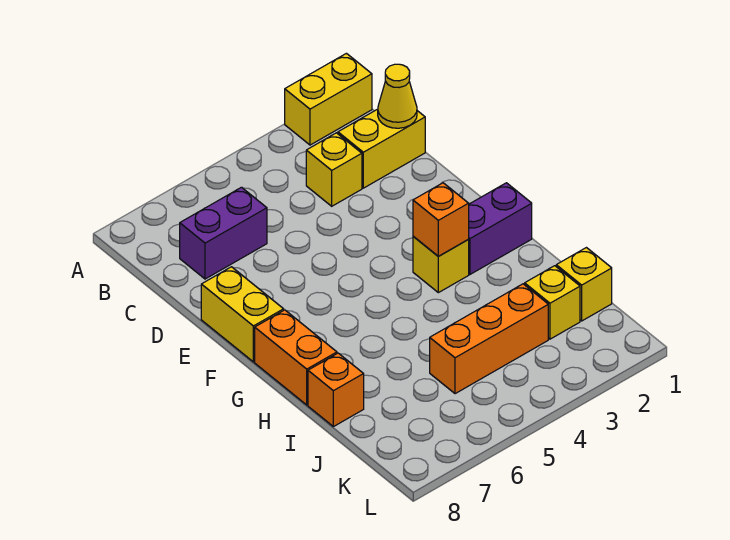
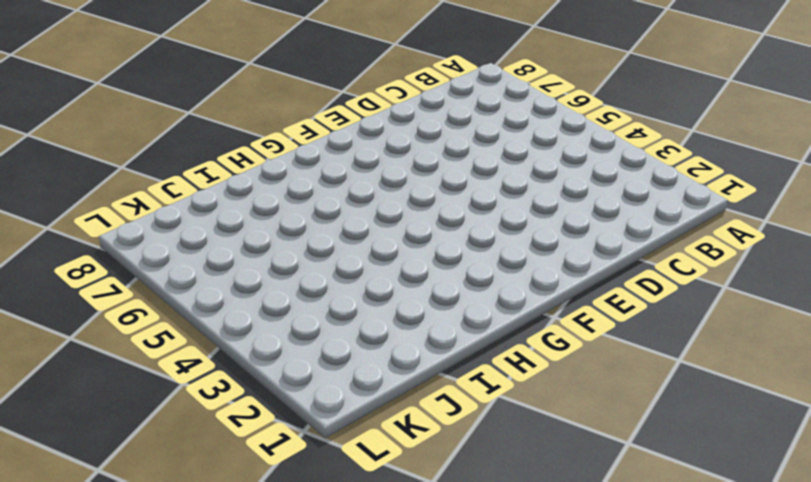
none -> yellow brick A1:A2 level 1
none -> yellow brick C1:C2 level 1
none -> yellow brick C3 level 1

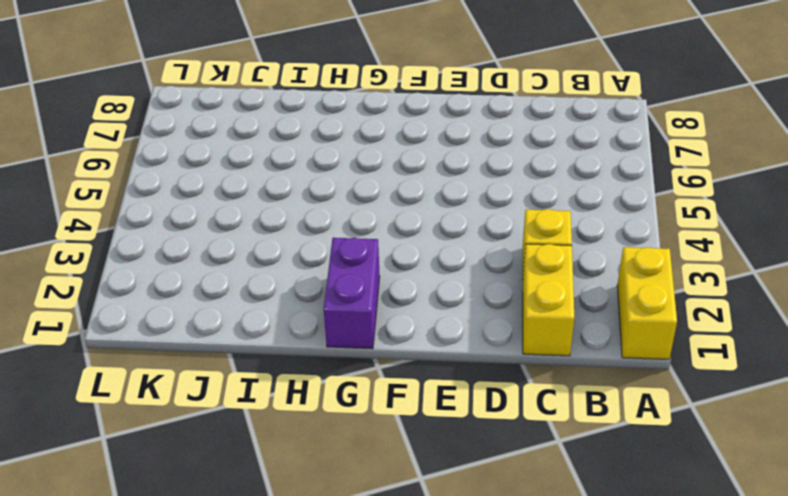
none -> purple brick C6:C7 level 1
none -> yellow brick E8:F8 level 1
none -> yellow brick G3 level 1

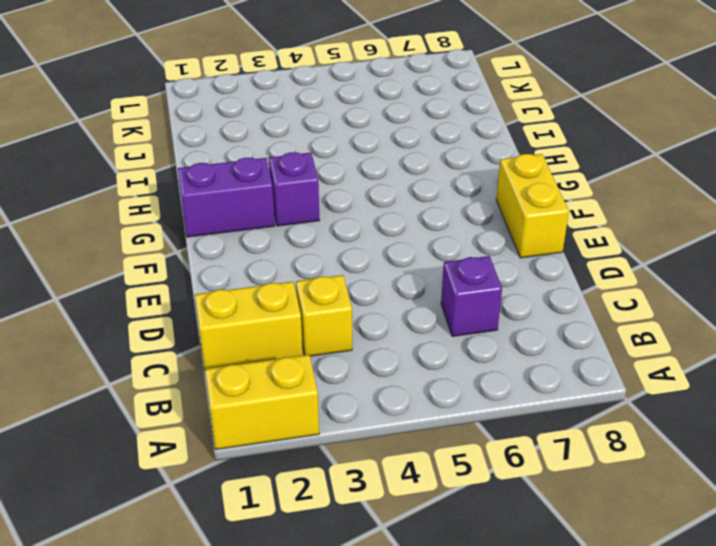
purple brick C6 level 1 -> purple brick C6:C7 level 1
purple brick G3 level 1 -> yellow brick G3 level 1
none -> orange brick G8:H8 level 1
none -> orange brick I8 level 1
none -> yellow brick J1 level 1

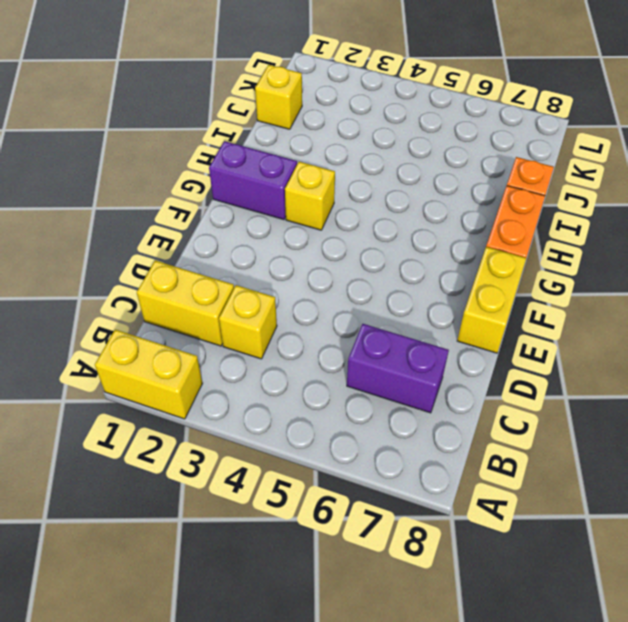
none -> yellow brick J2 level 1
none -> orange brick J3:J5 level 1
none -> yellow cone C1 level 2

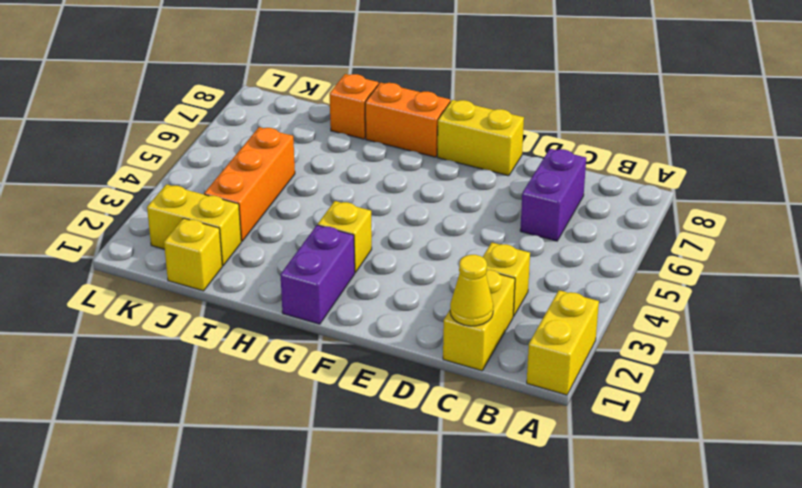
yellow brick J2:K2 level 1 -> yellow brick J2 level 1
none -> orange brick G3 level 2

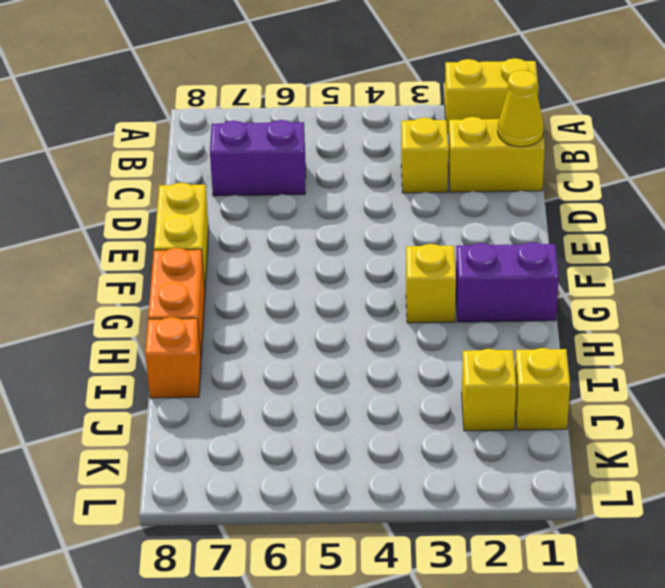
none -> orange brick J3:J5 level 1
none -> orange brick G3 level 2

